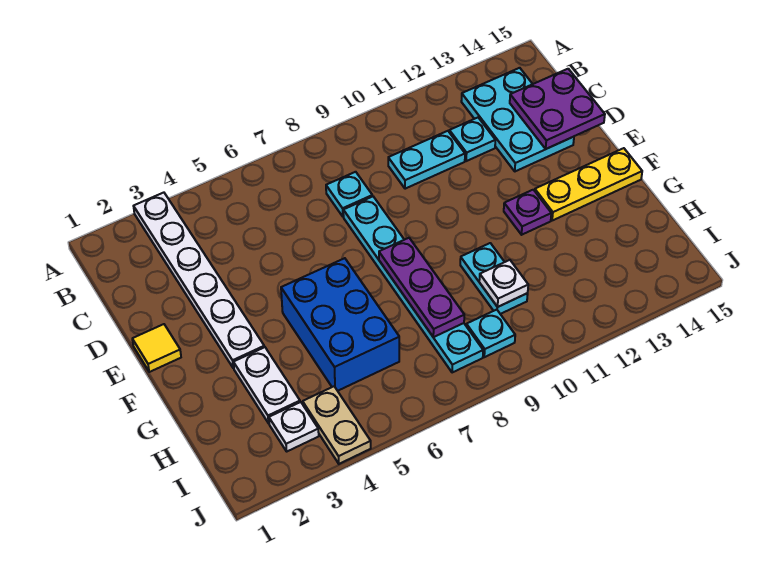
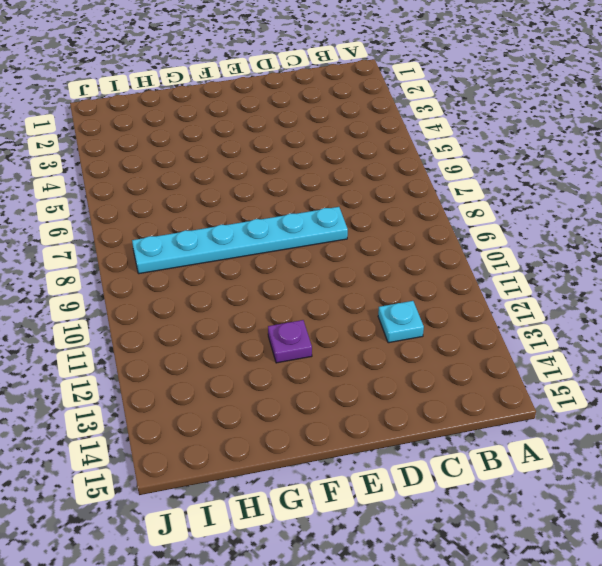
none -> white plate A3:F3 level 1
none -> cyan plate B13:D14 level 1
none -> cyan plate C8 level 1

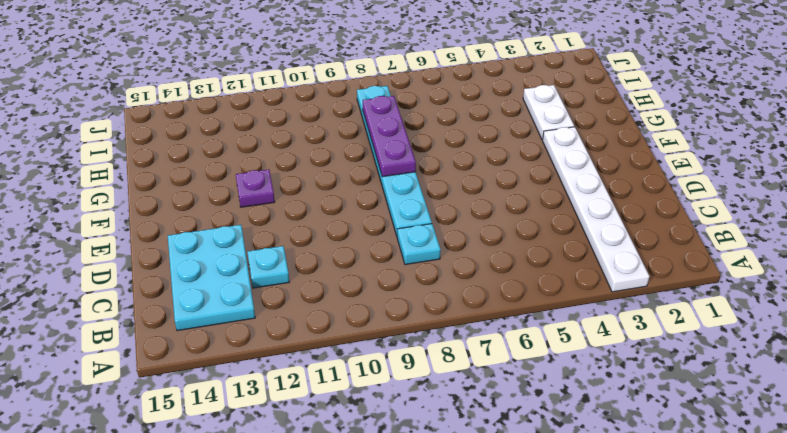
none -> cyan plate C10:C11 level 1
none -> yellow tile E1 level 1
none -> blue brick F5:H6 level 1

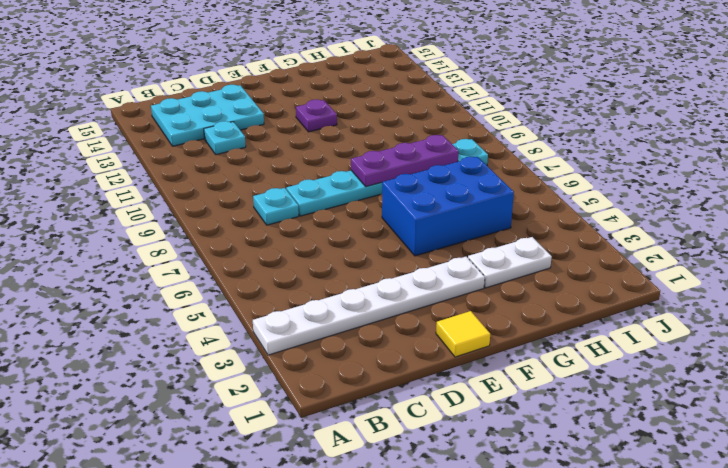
none -> cyan plate C10:C11 level 1
none -> yellow plate F13:F15 level 1
none -> cyan plate G10:H10 level 1

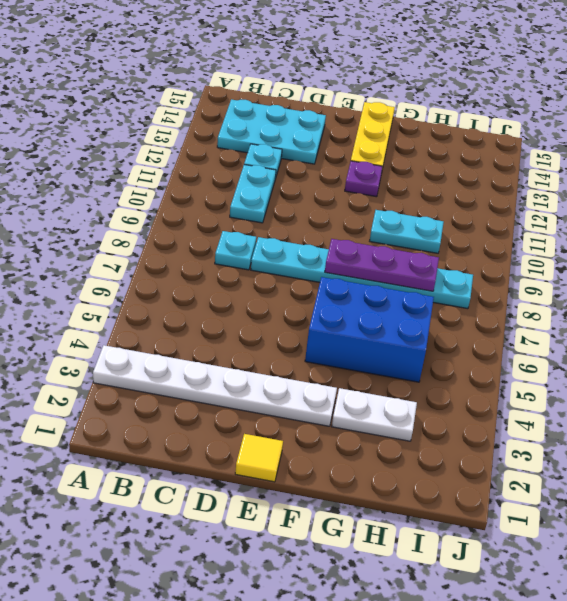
none -> white plate I3 level 1
none -> tan plate I4:J4 level 1
none -> cyan plate I9 level 1

